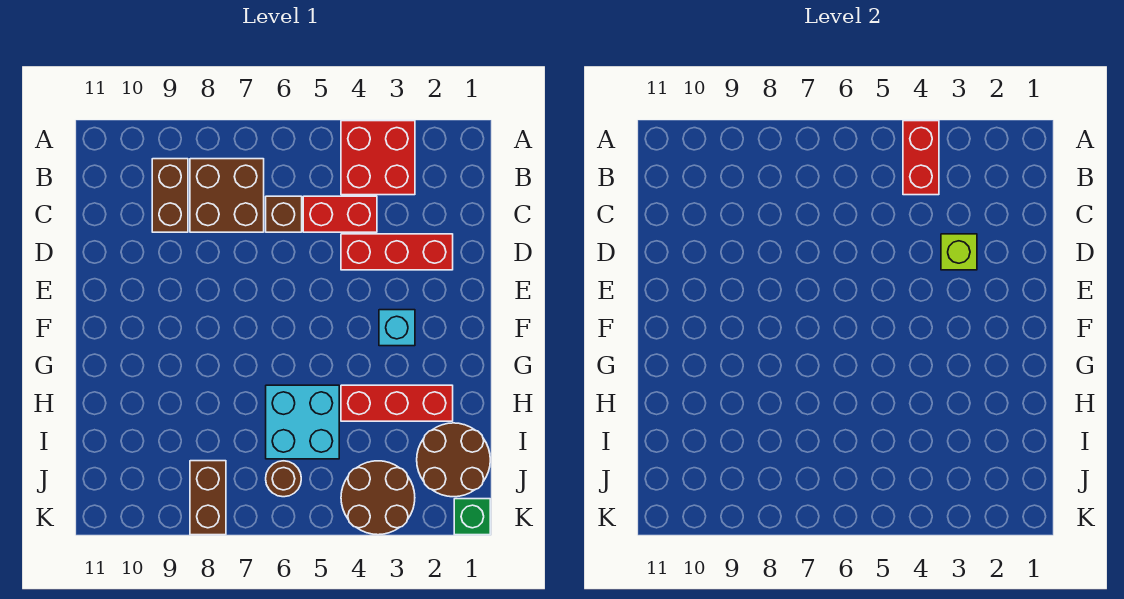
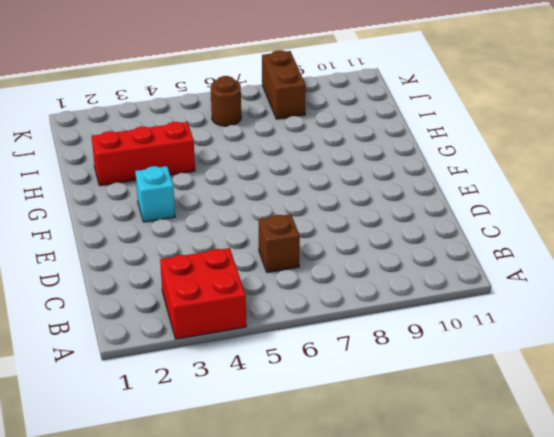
none -> brown brick B7:C8 level 1
none -> brown brick B9:C9 level 1
none -> red brick C4:C5 level 1

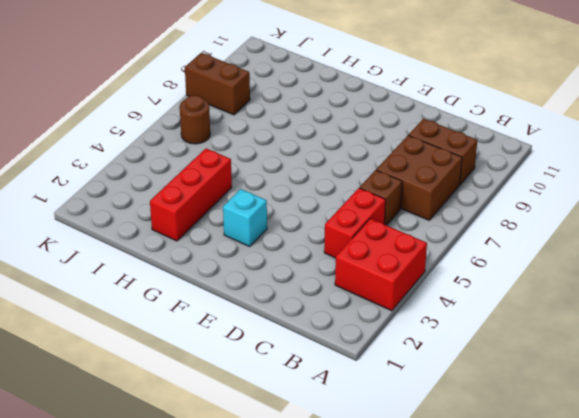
none -> red brick D2:D4 level 1
none -> cyan brick H5:I6 level 1
none -> brown round brick I1:J2 level 1

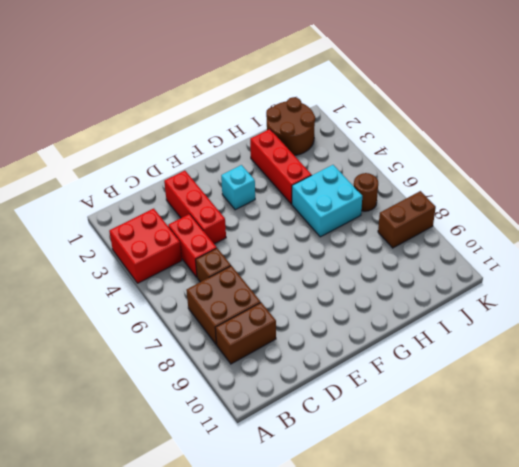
none -> brown round brick J3:K4 level 1
none -> green brick K1 level 1
none -> red brick A4:B4 level 2

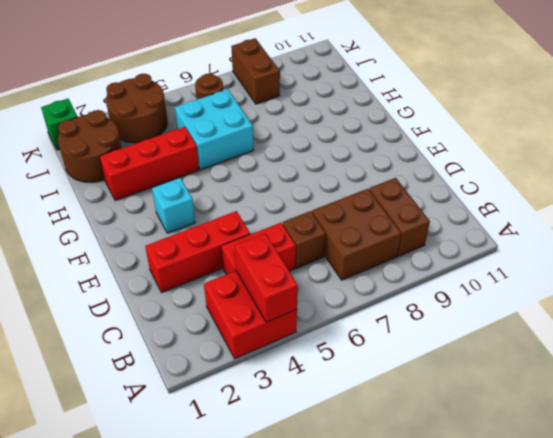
none -> lime brick D3 level 2

